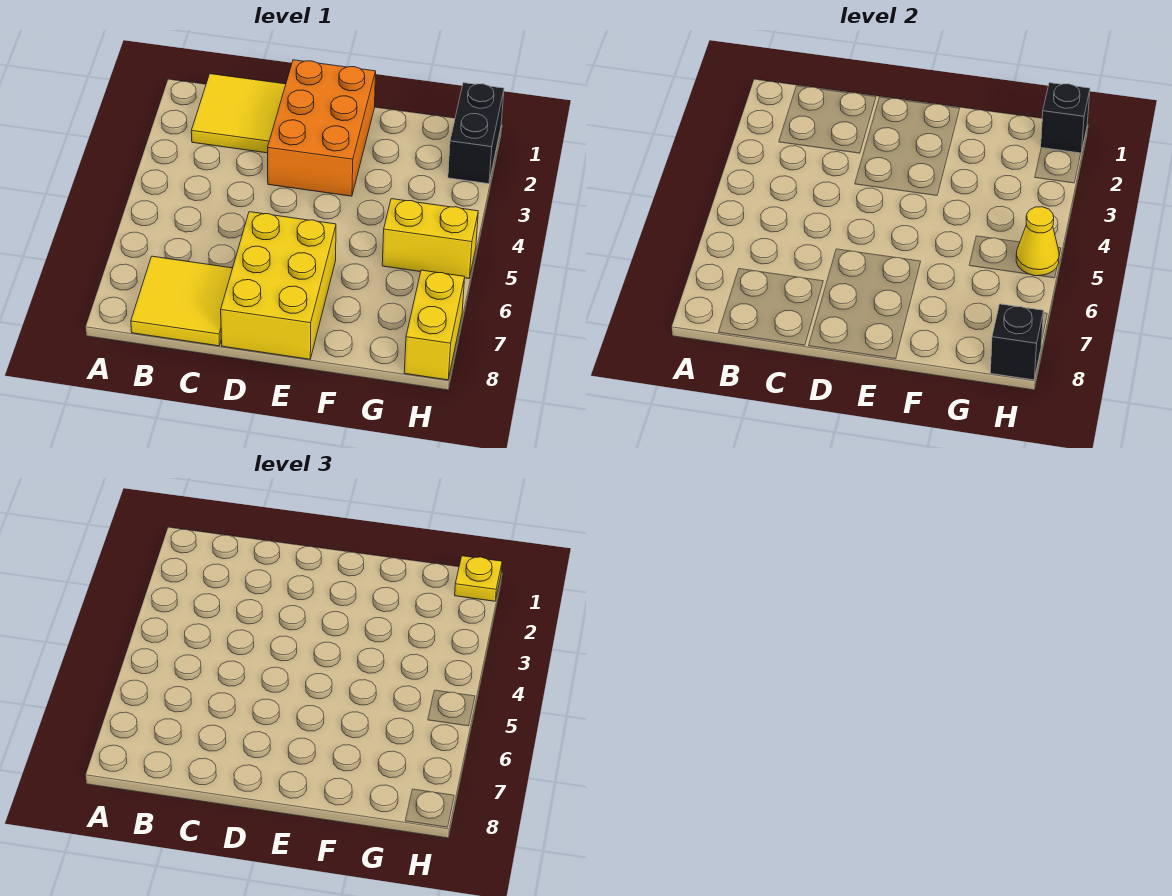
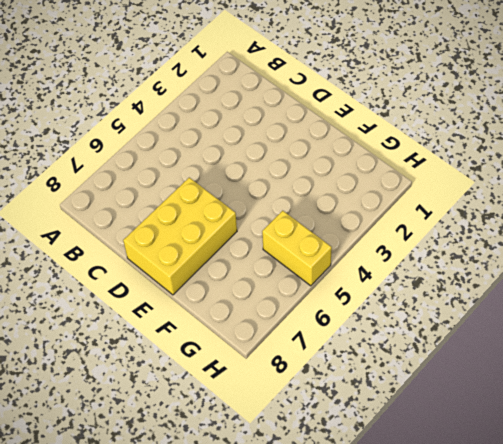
none -> yellow tile B1:C2 level 1
none -> yellow tile B7:C8 level 1

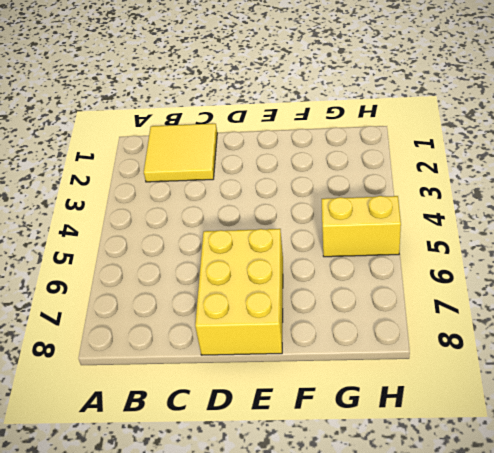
none -> yellow tile B7:C8 level 1
none -> orange brick D1:E3 level 1

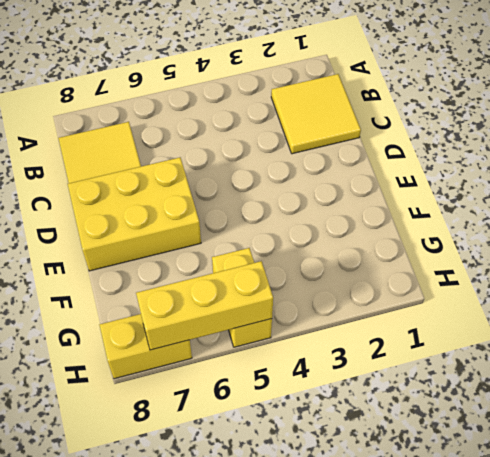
yellow brick H5:H7 level 2 -> yellow cone H5 level 2
none -> orange brick D1:E3 level 1
none -> black brick H1:H2 level 1

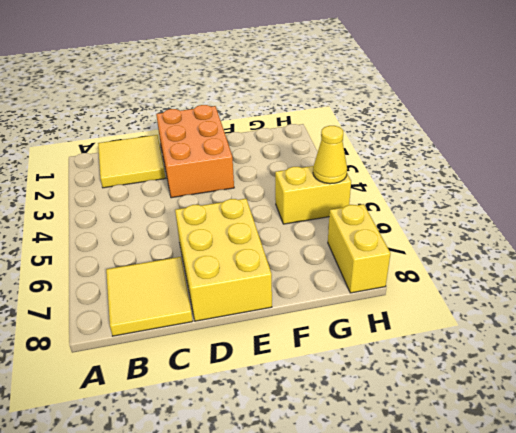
none -> black brick H1:H2 level 1
none -> black brick H1 level 2

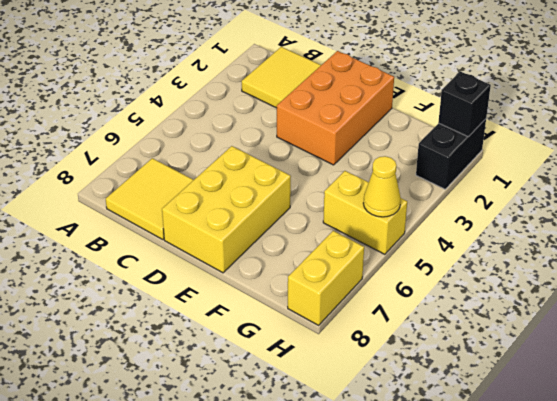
none -> black brick H8 level 2
none -> yellow plate H1 level 3

